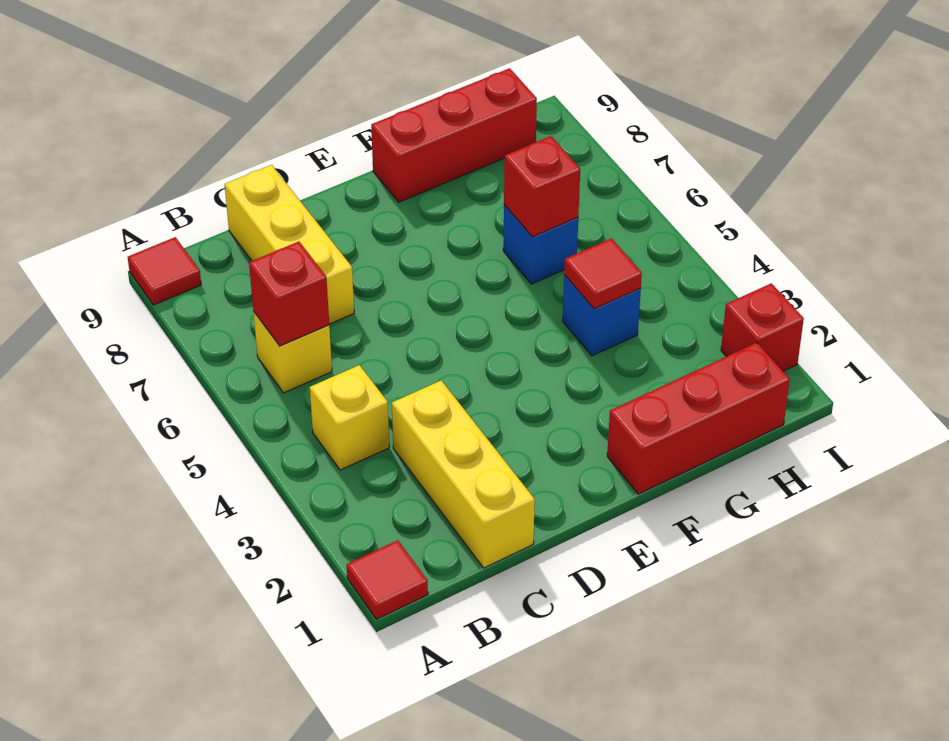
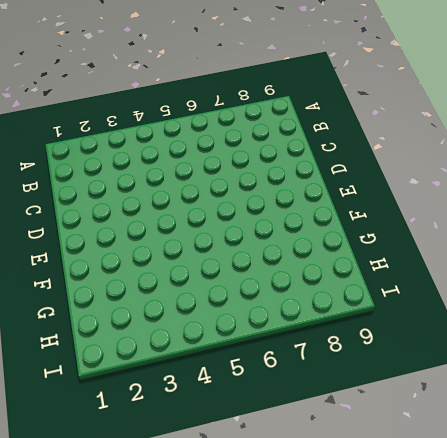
none -> red tile A1 level 1
none -> red tile A9 level 1
none -> yellow brick B4 level 1

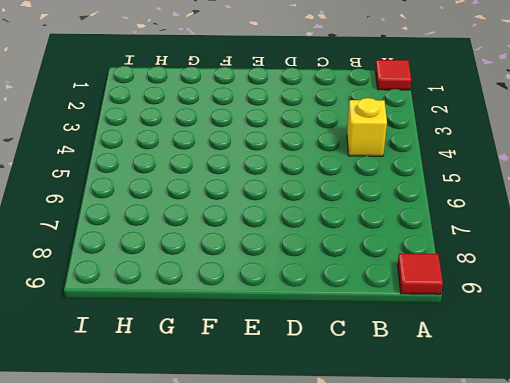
none -> yellow brick B6 level 1
none -> yellow brick C1:C3 level 1
none -> yellow brick C7:C9 level 1

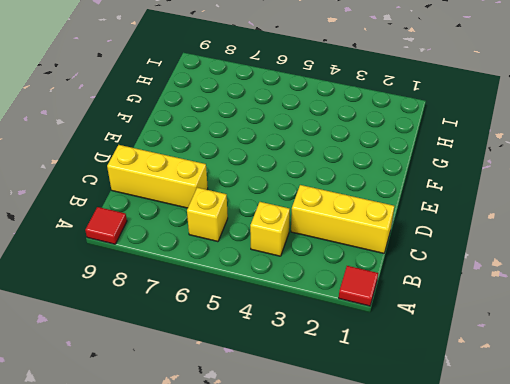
none -> red brick F1:H1 level 1
none -> red brick F9:H9 level 1
none -> blue brick G4 level 1

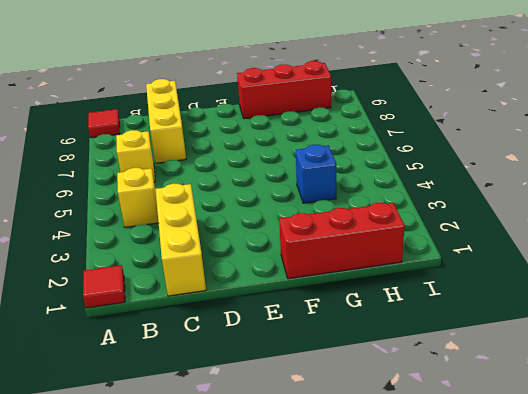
none -> blue brick G6 level 1
none -> red brick I2 level 1
none -> red brick B6 level 2

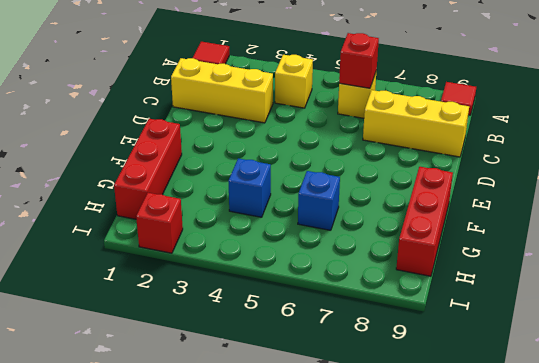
none -> red tile G4 level 2
none -> red brick G6 level 2

